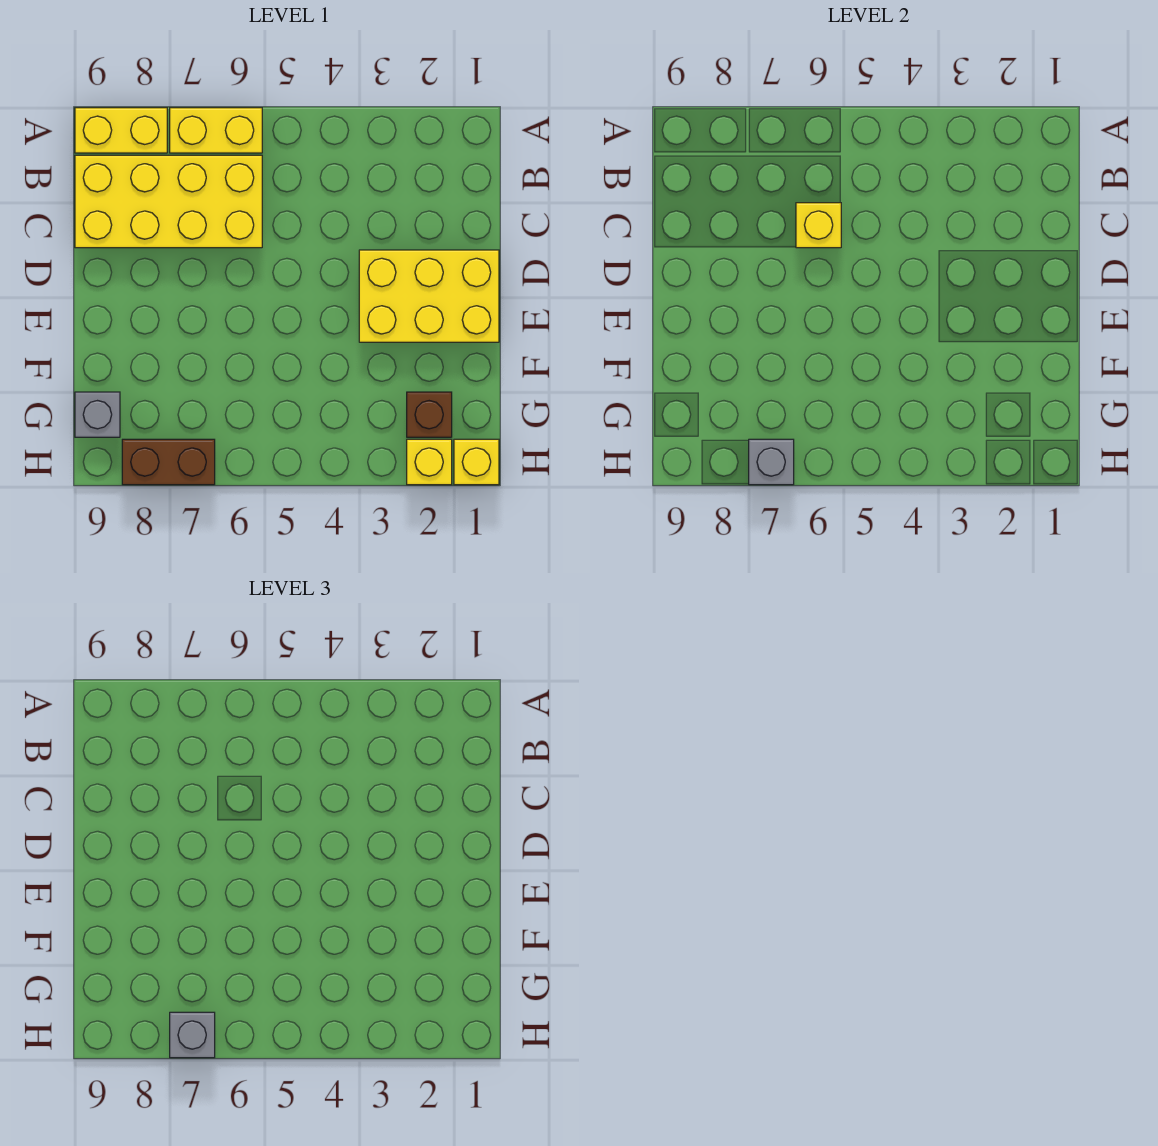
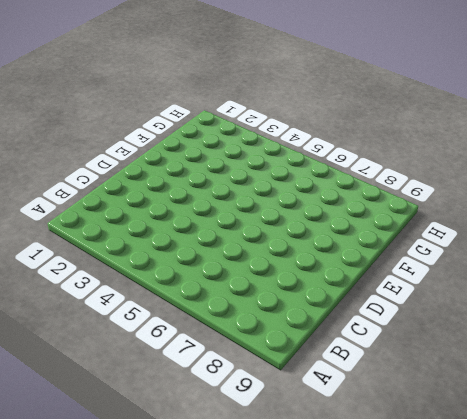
none -> yellow brick A6:A7 level 1
none -> yellow brick A8:A9 level 1
none -> yellow brick B6:C9 level 1

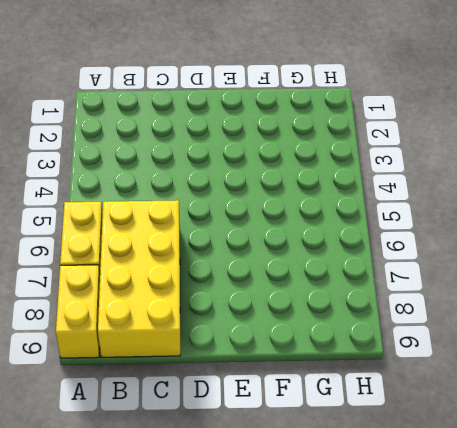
none -> yellow brick D1:E3 level 1
none -> brown brick G2 level 1
none -> grey brick G9 level 1

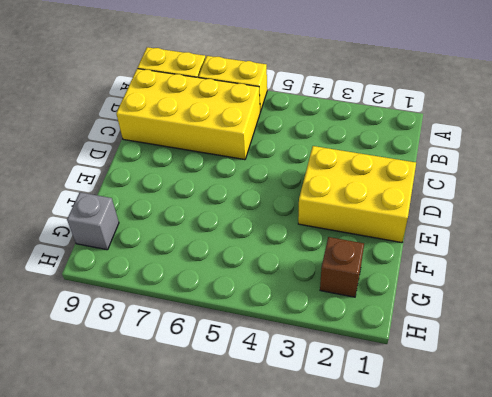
none -> yellow brick H1 level 1
none -> yellow brick H2 level 1
none -> brown brick H7:H8 level 1

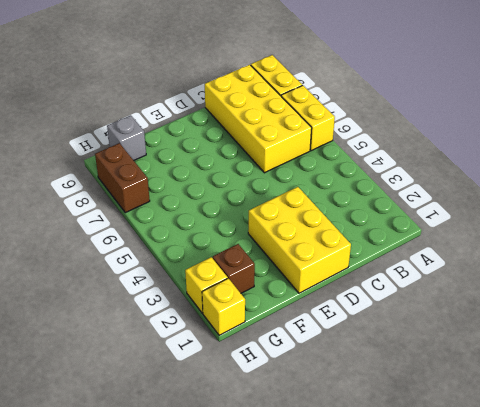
none -> yellow brick C6 level 2
none -> grey brick H7 level 2
none -> grey brick H7 level 3

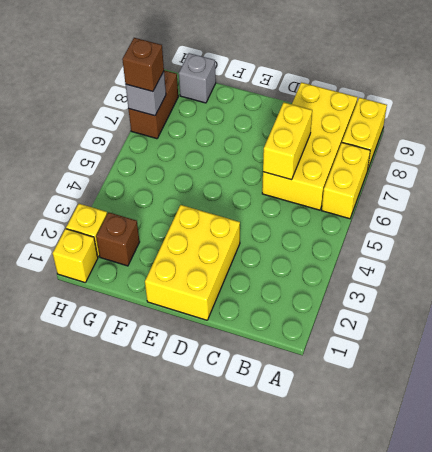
yellow brick C6:C7 level 2 -> yellow brick C6 level 2
brown brick H7 level 3 -> grey brick H7 level 3

